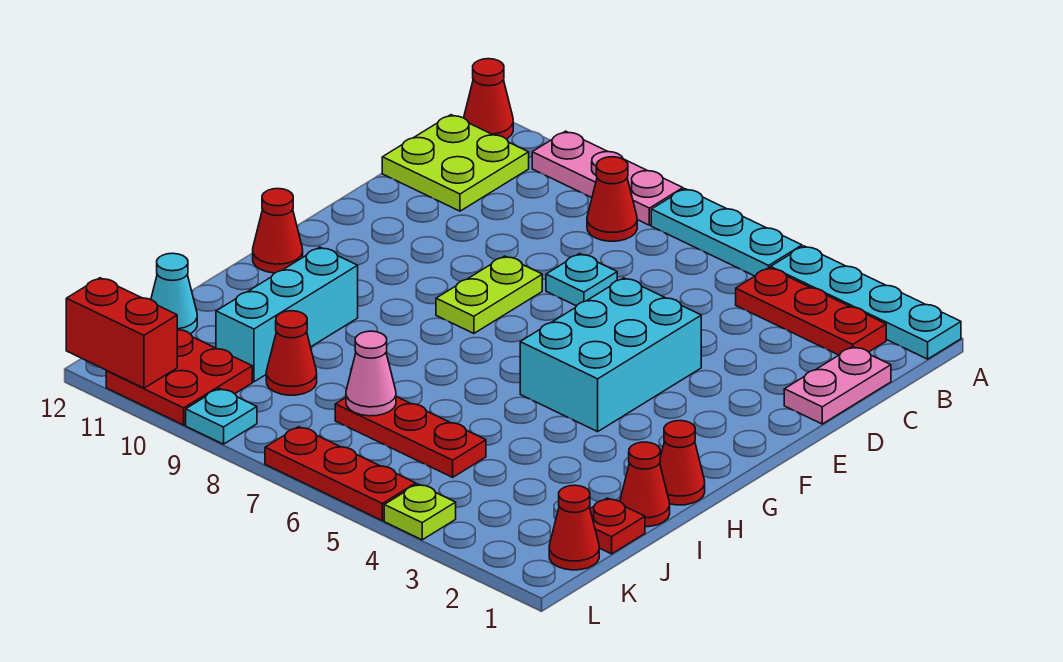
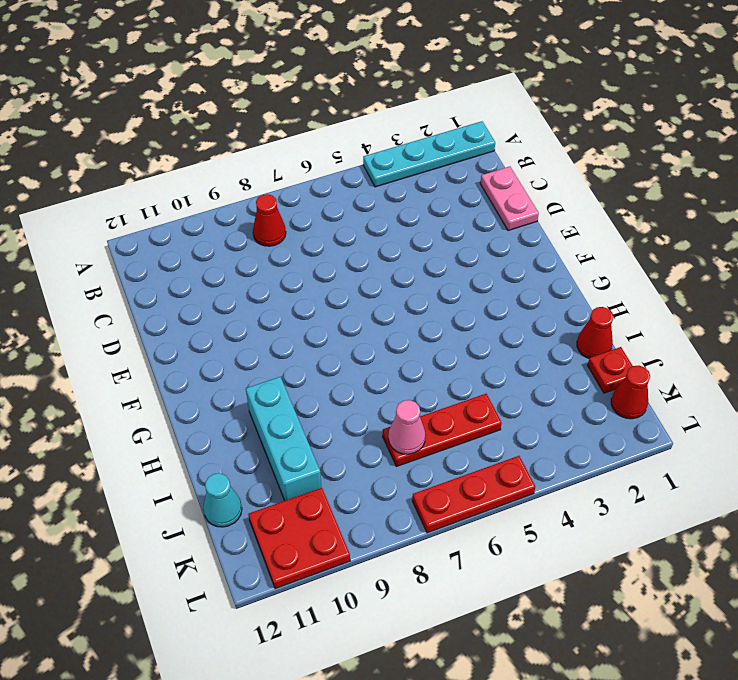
none -> cyan plate A5:A7 level 1
none -> pink plate A8:A10 level 1
none -> red cone A12 level 1

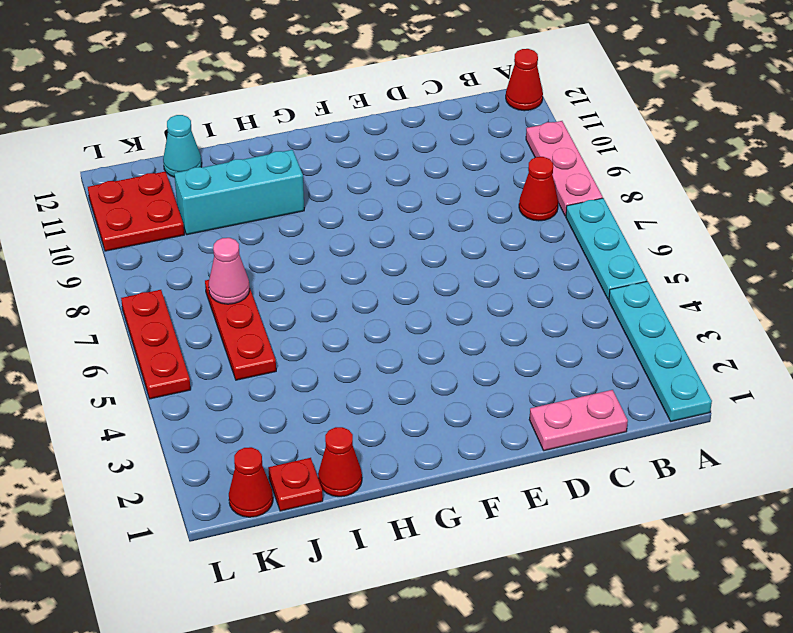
none -> red plate B2:B4 level 1
none -> lime plate B11:C12 level 1
none -> cyan plate D7 level 1

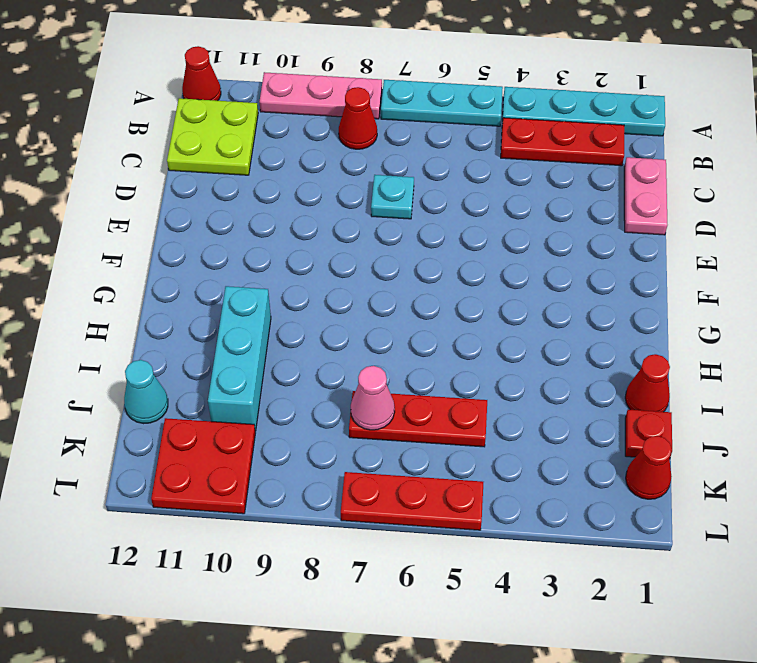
none -> cyan brick E4:G5 level 1
none -> lime plate E8:F8 level 1
none -> red cone G12 level 1

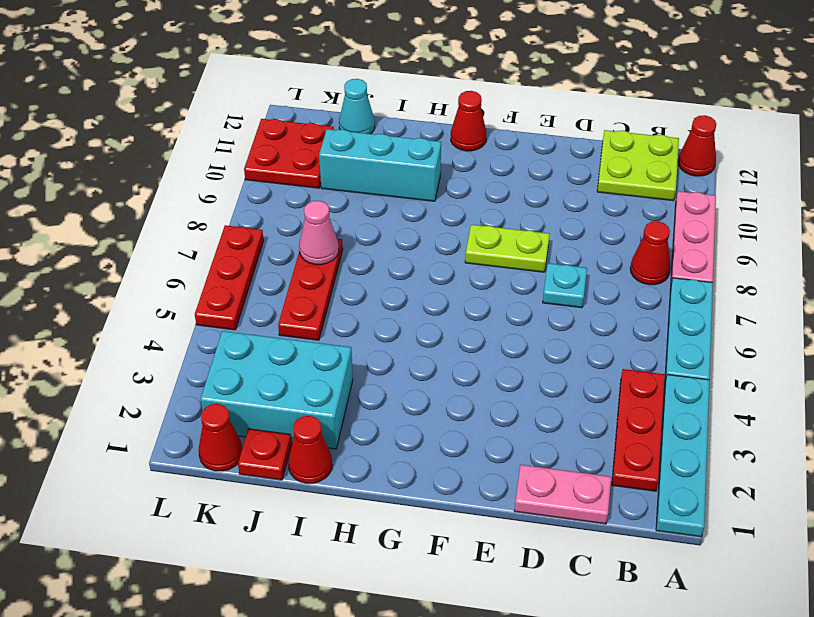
cyan brick I2:K3 level 1 -> cyan brick E4:G5 level 1
none -> red cone H1 level 1
none -> red cone J9 level 1
none -> lime plate L4 level 1

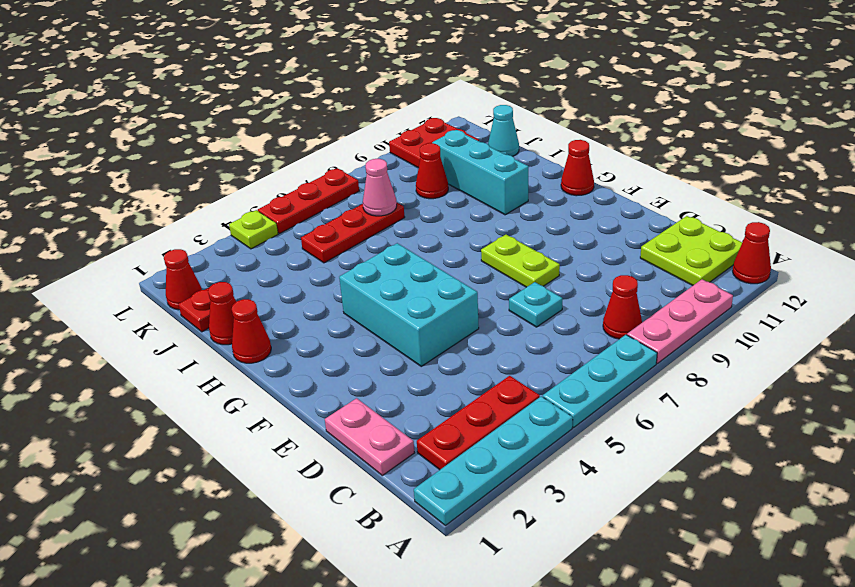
none -> cyan plate L9 level 1
none -> red brick L11:L12 level 2

